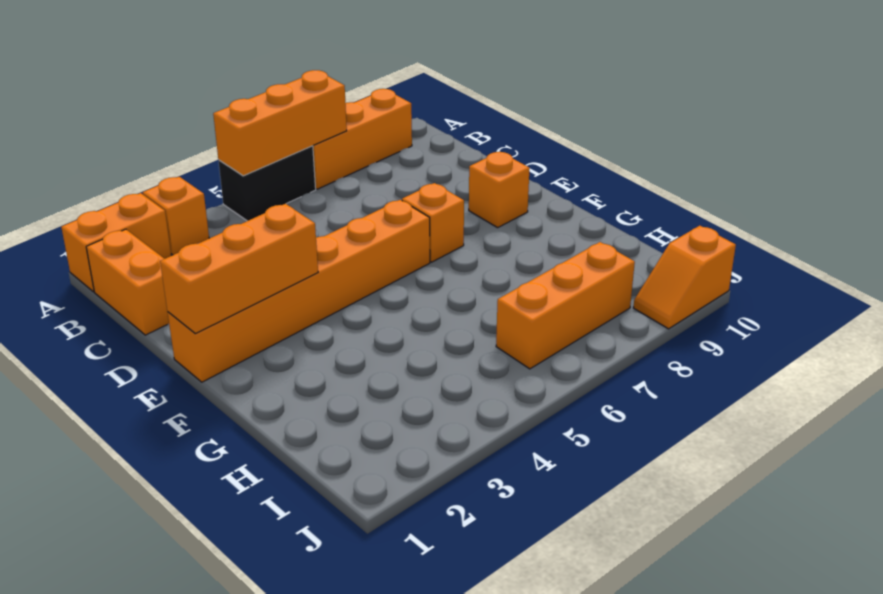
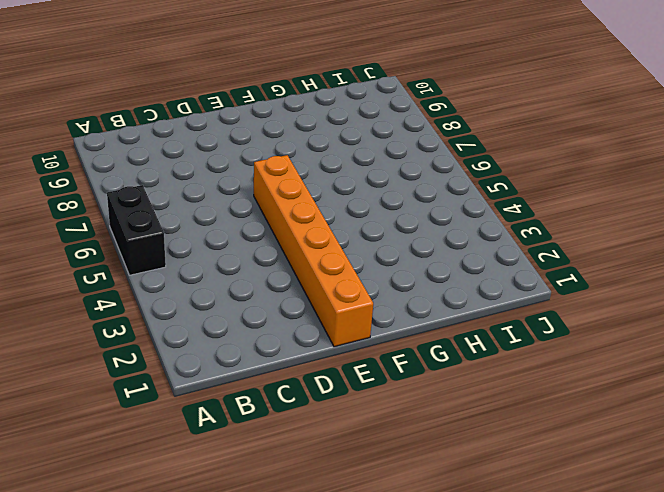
none -> orange brick A1:A2 level 1
none -> orange brick A3 level 1
none -> orange brick A7:A9 level 1

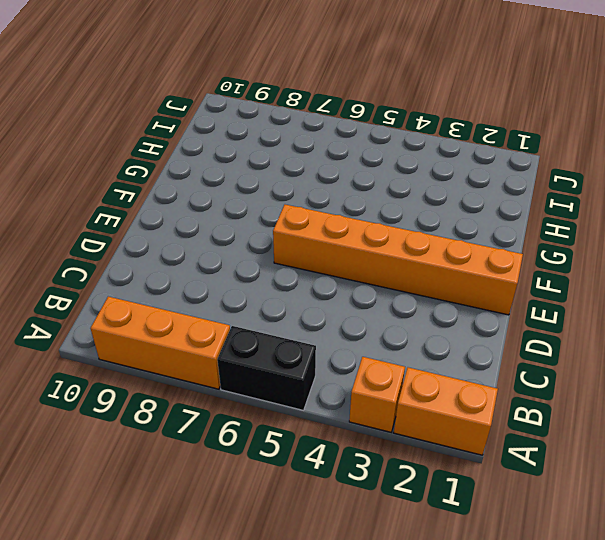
none -> orange brick B1:C1 level 1
none -> orange brick E7 level 1
none -> orange brick E9 level 1

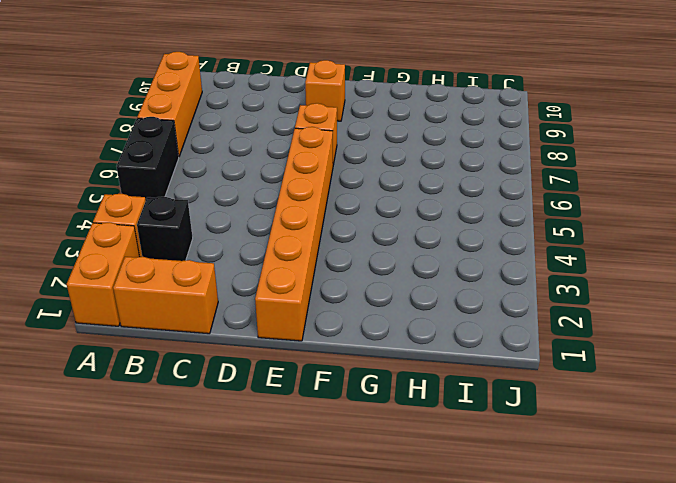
black brick B3 level 1 -> none
none -> orange brick I6:I8 level 1
none -> orange slope J9:J10 level 1 top 10
none -> orange brick A5:A7 level 2

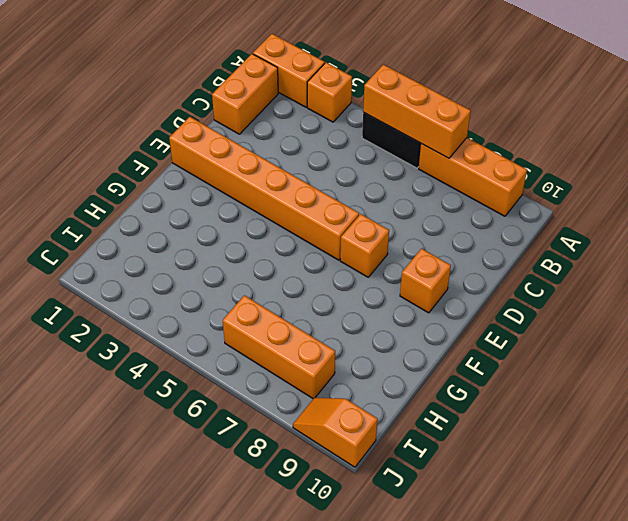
none -> orange brick E1:E3 level 2

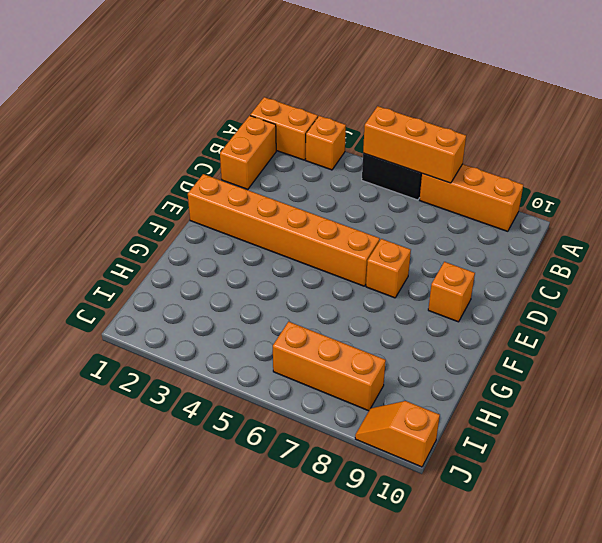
none -> orange brick E1:E3 level 2

